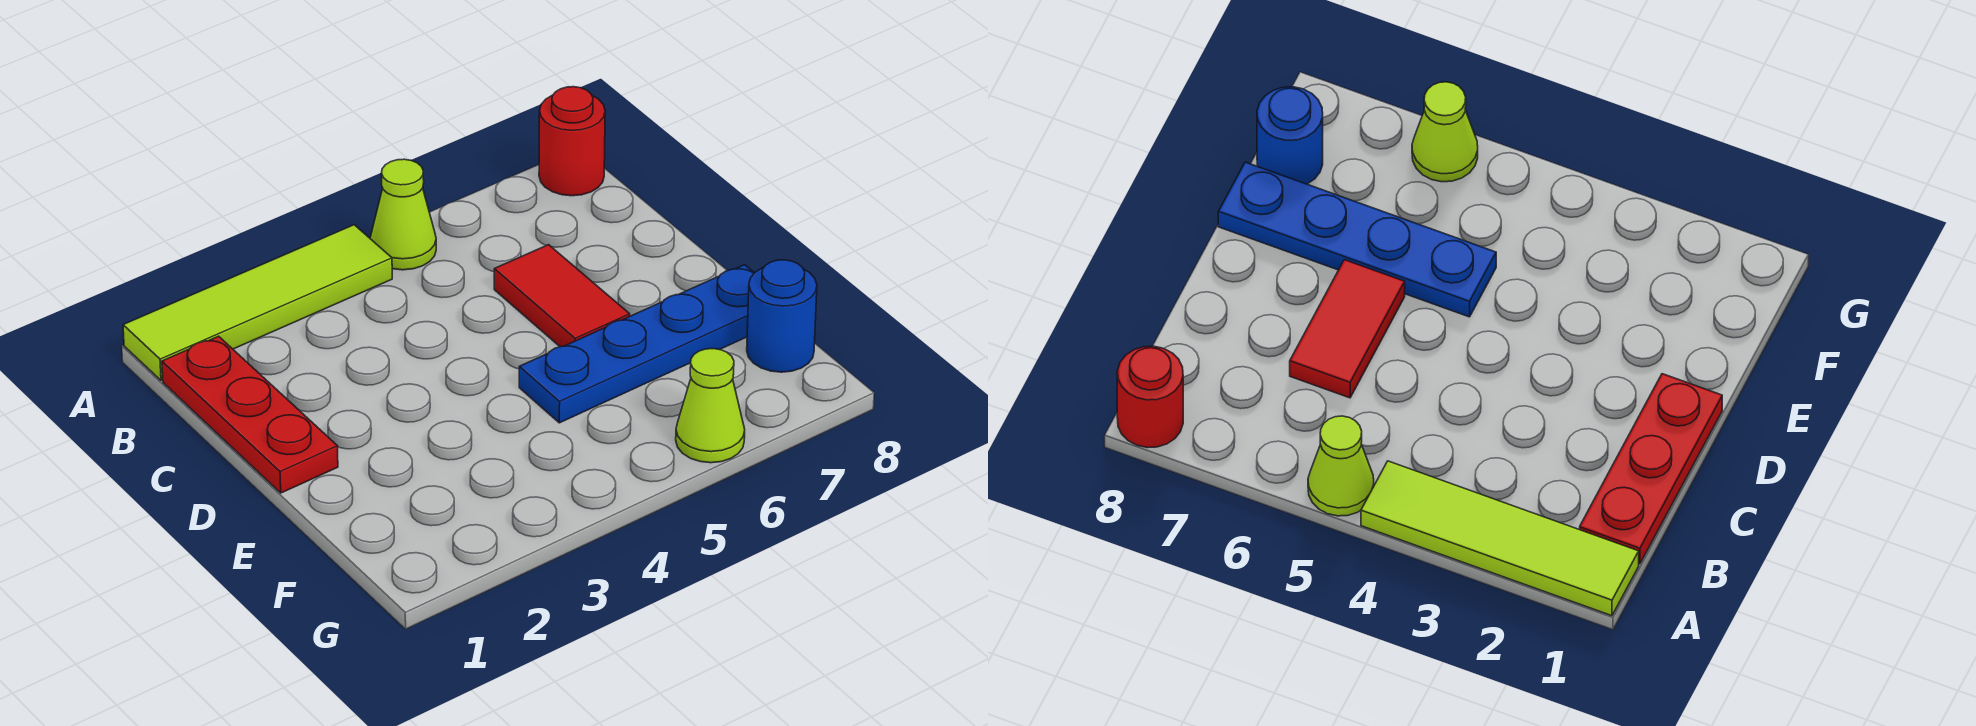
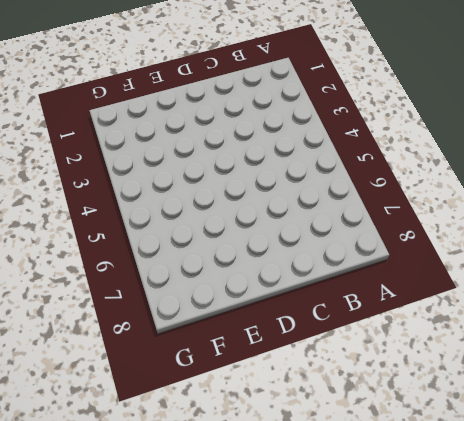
none -> lime tile A1:A4 level 1
none -> lime cone A5 level 1

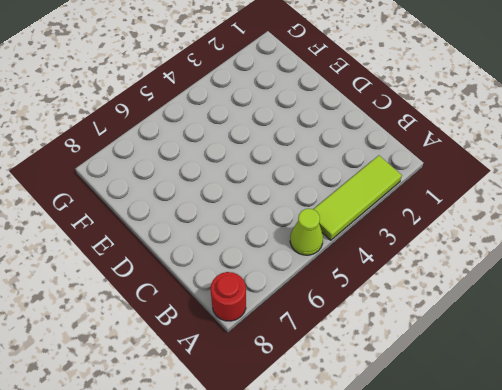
lime tile A2:A4 level 1 -> lime tile A1:A4 level 1
none -> red plate B1:D1 level 1
none -> red tile C6:D6 level 1

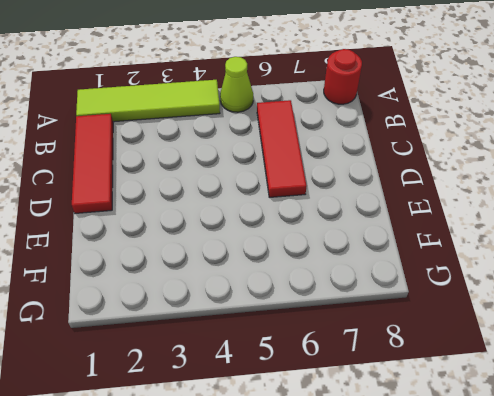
red tile B1:D1 level 1 -> red plate B1:D1 level 1
red tile B6:D6 level 1 -> red tile C6:D6 level 1
none -> blue plate E5:E8 level 1
none -> blue round brick F8 level 1

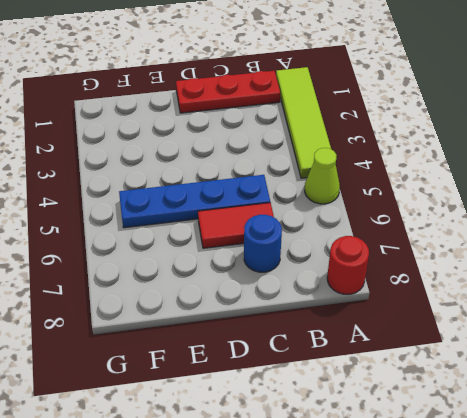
blue plate C5:F5 level 1 -> blue plate E5:E8 level 1
blue round brick C7 level 1 -> blue round brick F8 level 1
none -> lime cone G6 level 1

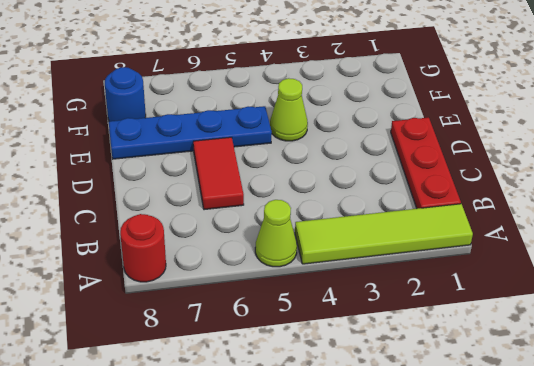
lime cone E4 level 1 -> lime cone G6 level 1

